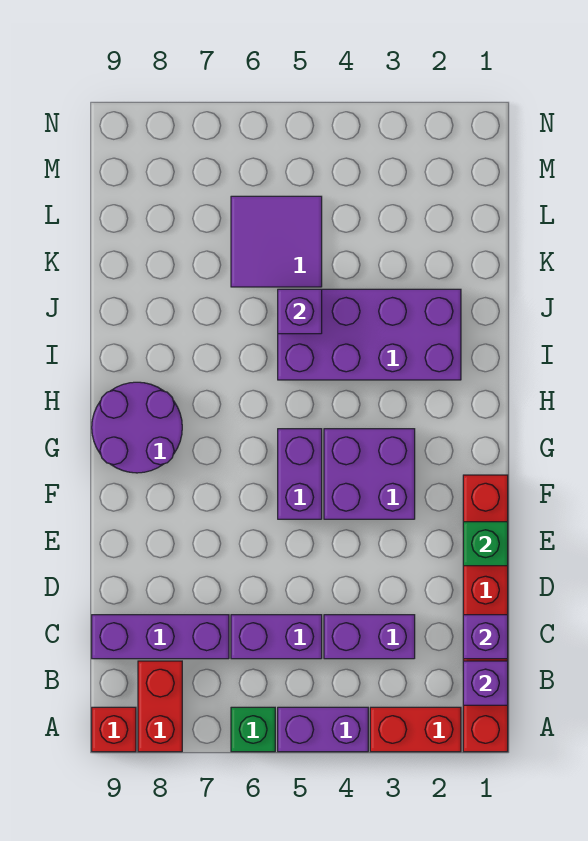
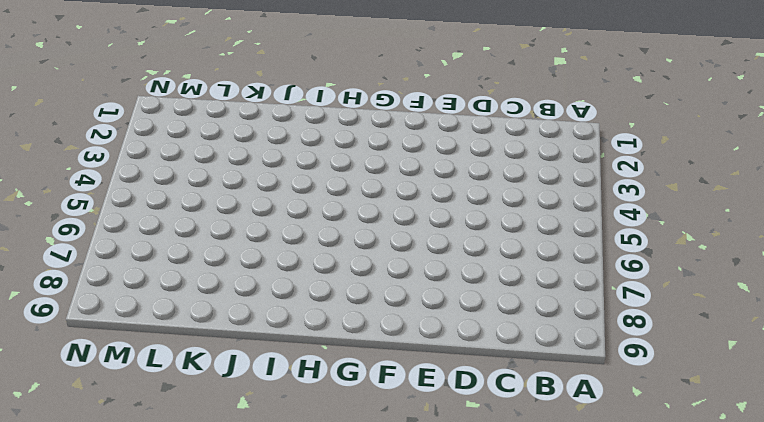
none -> red brick A1:F1 level 1
none -> red brick A2:A3 level 1
none -> purple brick A4:A5 level 1

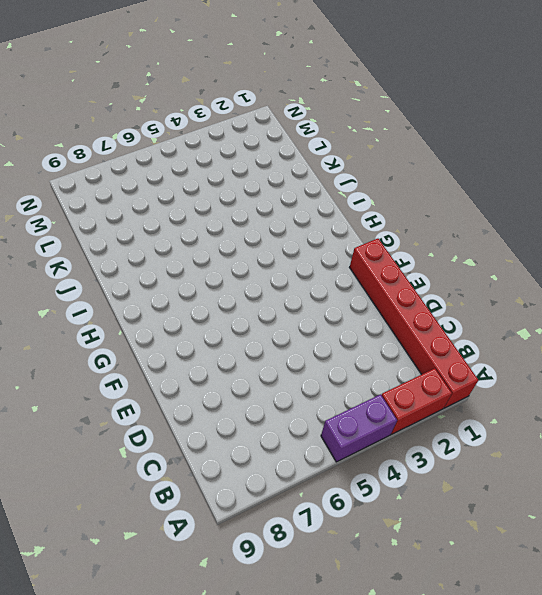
none -> green brick A6 level 1
none -> red brick A8:B8 level 1
none -> red brick A9 level 1

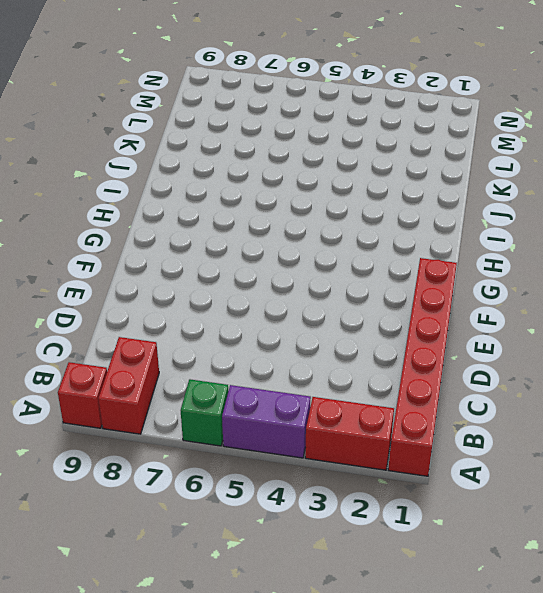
none -> purple brick C3:C4 level 1
none -> purple brick C5:C6 level 1
none -> purple brick C7:C9 level 1

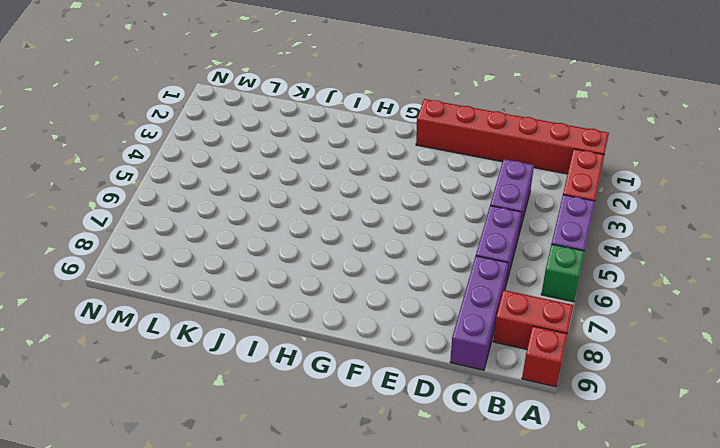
none -> purple brick F3:G4 level 1
none -> purple brick F5:G5 level 1
none -> purple round brick G8:H9 level 1

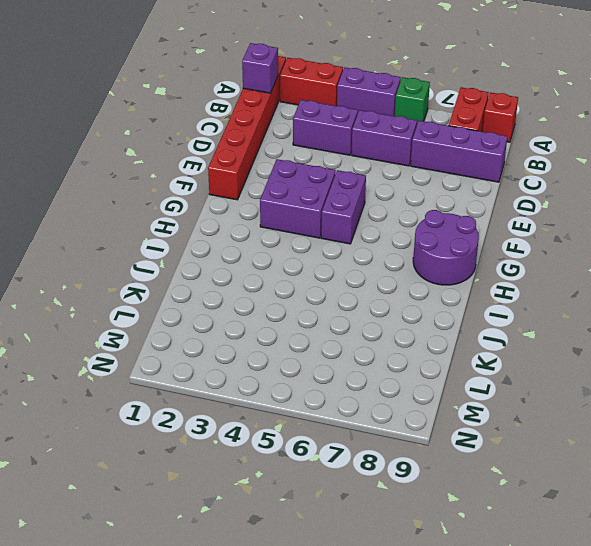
none -> purple brick I2:J5 level 1
none -> purple tile K5:L6 level 1
none -> purple brick C1 level 2

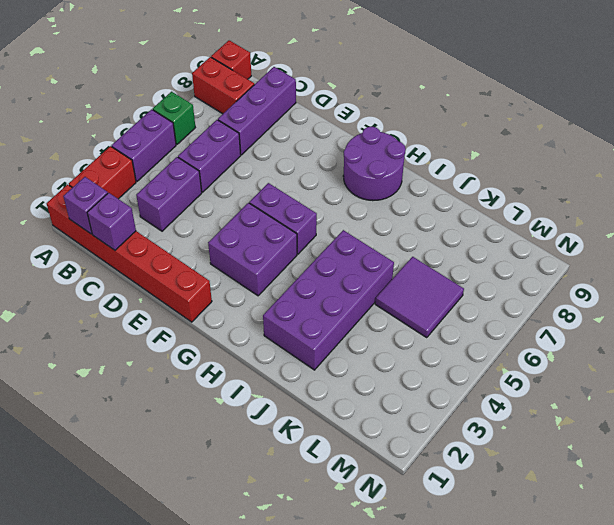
none -> green brick E1 level 2
none -> purple brick J5 level 2

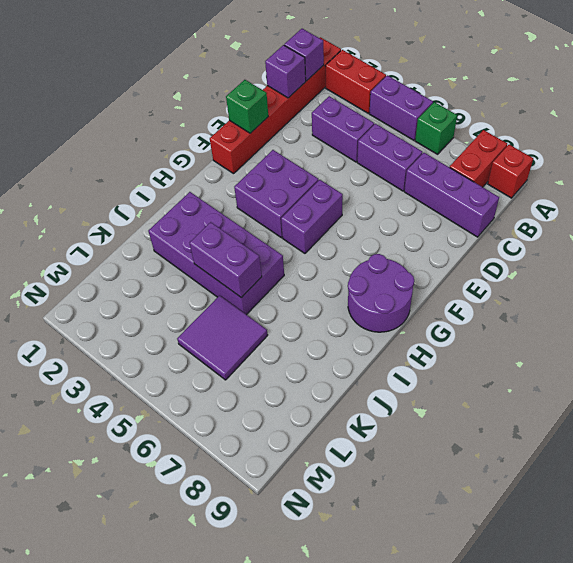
purple brick J4:J5 level 2 -> purple brick J5 level 2

